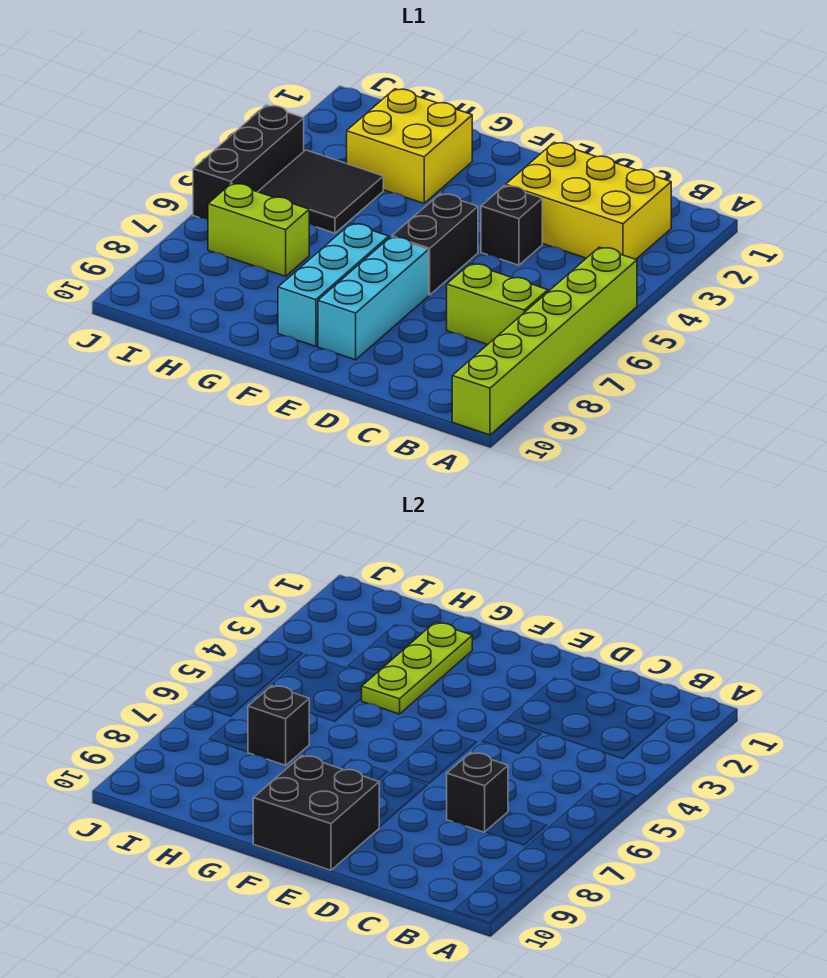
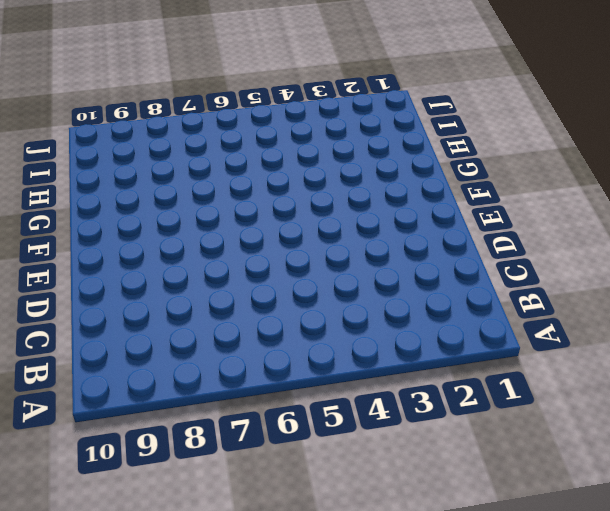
none -> lime brick A5:A10 level 1
none -> yellow brick B2:D3 level 1
none -> lime brick B7:C7 level 1

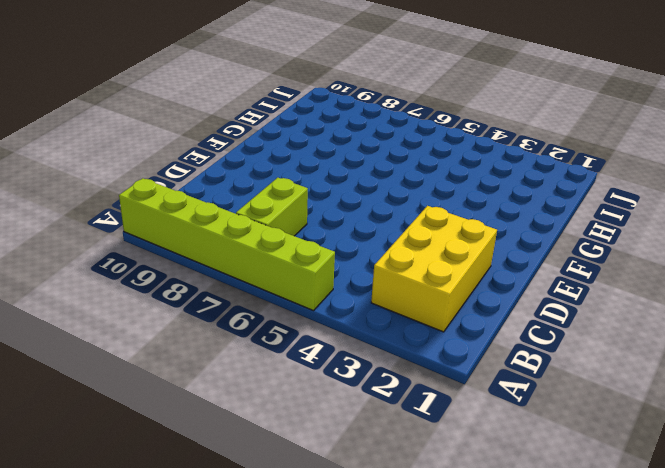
none -> black brick D4 level 1
none -> black brick E5:E6 level 1
none -> cyan brick E7:E9 level 1

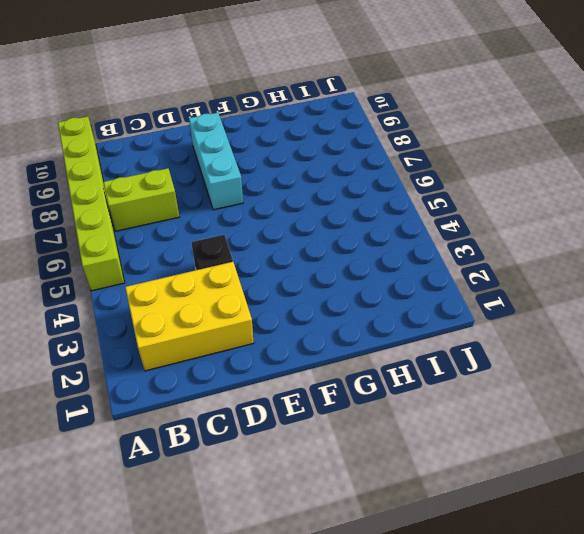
none -> black brick E5:E6 level 1
none -> cyan brick F7:F9 level 1
none -> yellow brick G2:H3 level 1

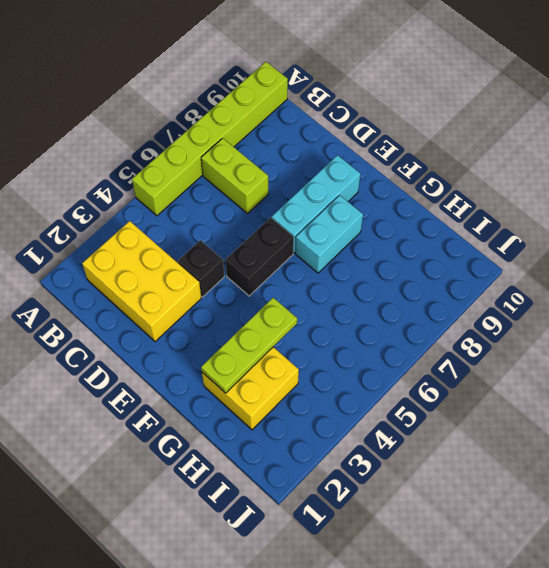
cyan brick F7:F8 level 1 -> cyan brick F7:F9 level 1
none -> black tile H4:I5 level 1
none -> lime brick H7:I7 level 1
none -> black brick J4:J6 level 1

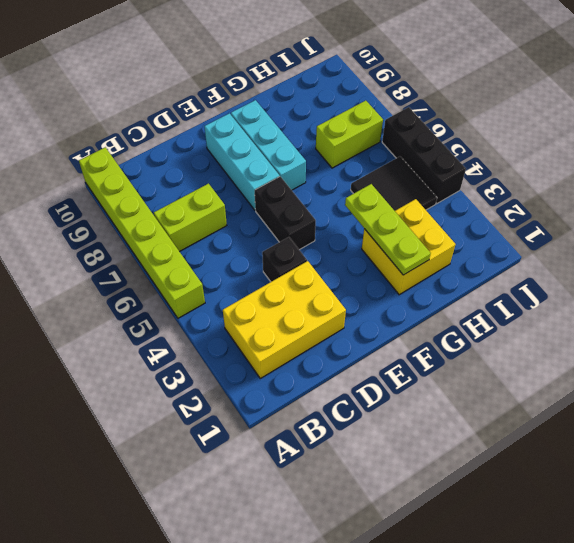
none -> black brick C7 level 2
none -> black brick E9:F10 level 2
none -> black brick H7 level 2

